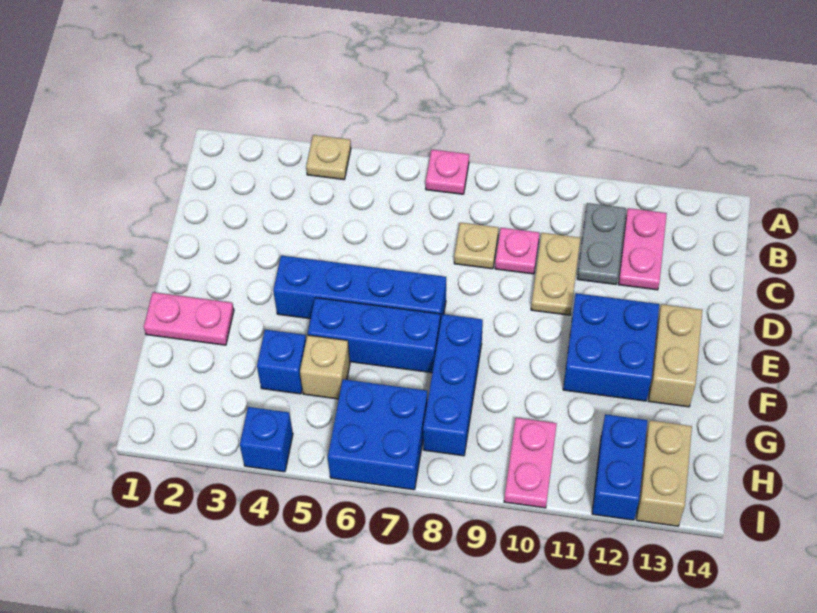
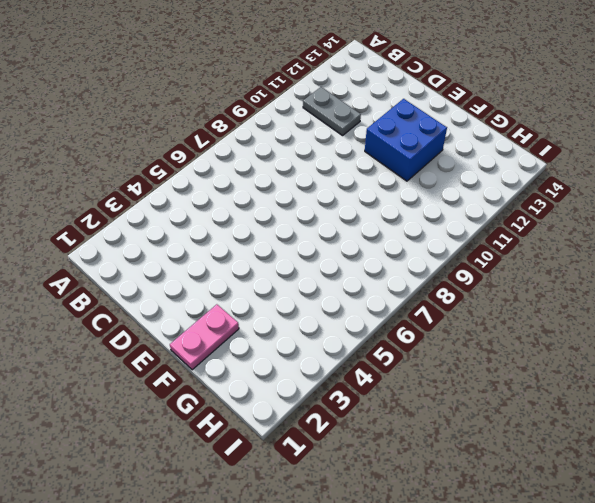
none -> tan plate A4 level 1
none -> pink plate A7 level 1
none -> pink plate B12:C12 level 1

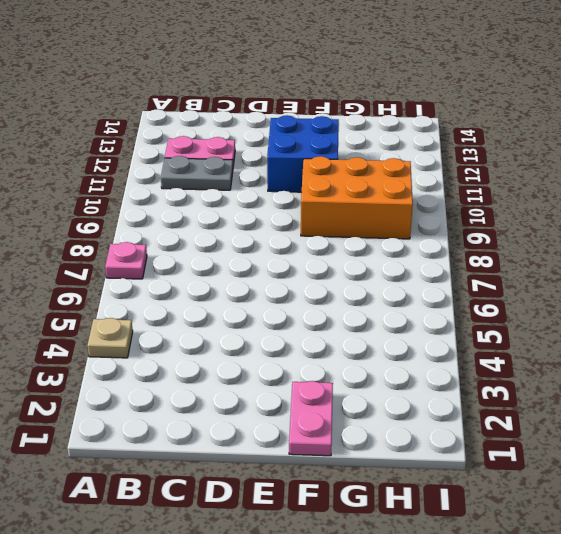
orange brick F9:H10 level 1 -> pink plate H10:I10 level 1
none -> tan plate C8 level 1
none -> pink plate C9 level 1
none -> tan plate C10:D10 level 1

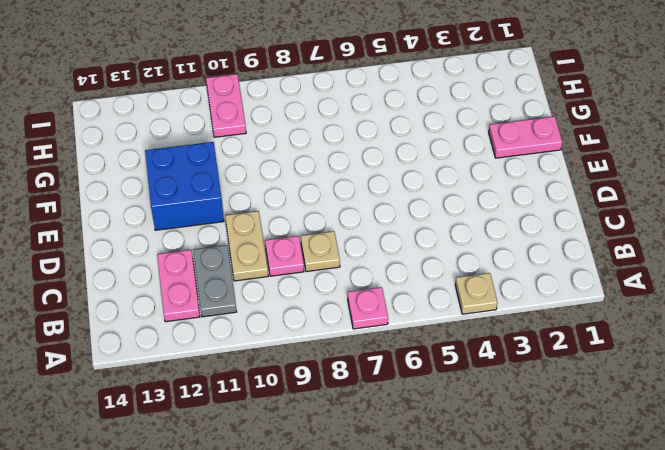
none -> blue brick E4:E7 level 1
none -> tan brick E13:F13 level 1
none -> blue brick F5:F7 level 1

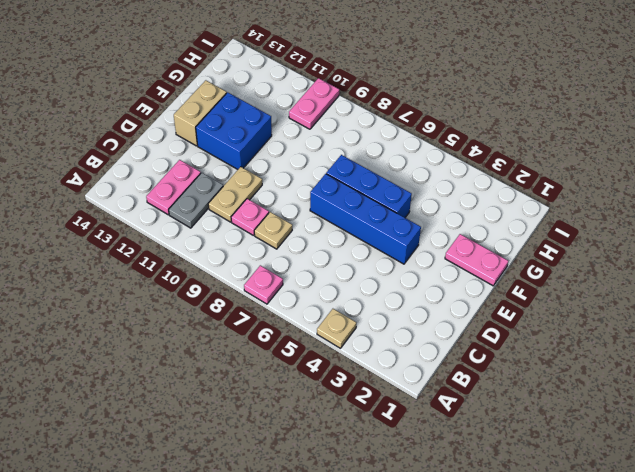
none -> blue brick F8:H8 level 1
none -> blue brick G4 level 1
none -> tan brick G5 level 1

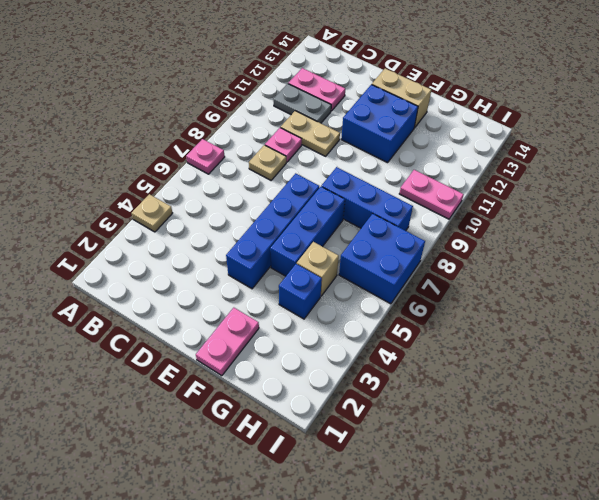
none -> blue brick H12:I12 level 1
none -> tan brick H13:I13 level 1
none -> blue brick I4 level 1

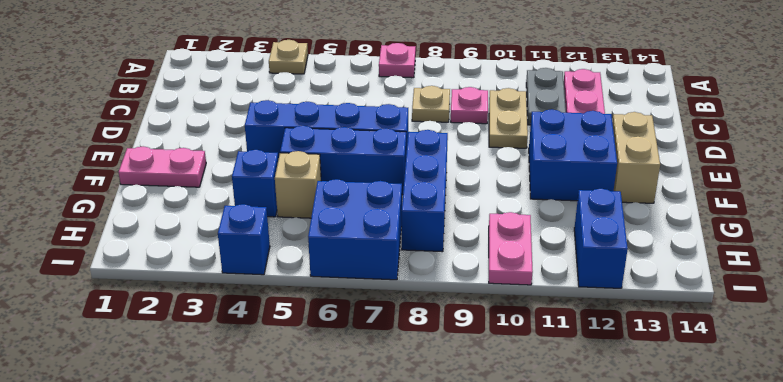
none -> tan brick H13:I13 level 1

